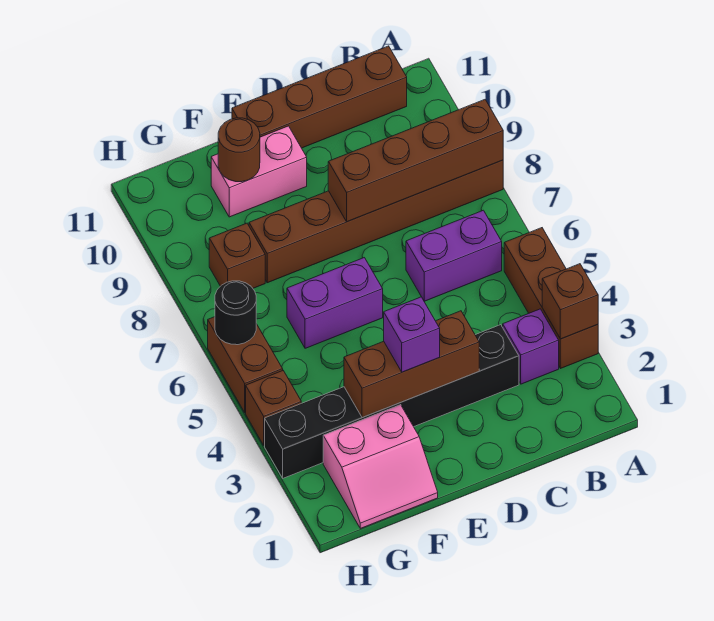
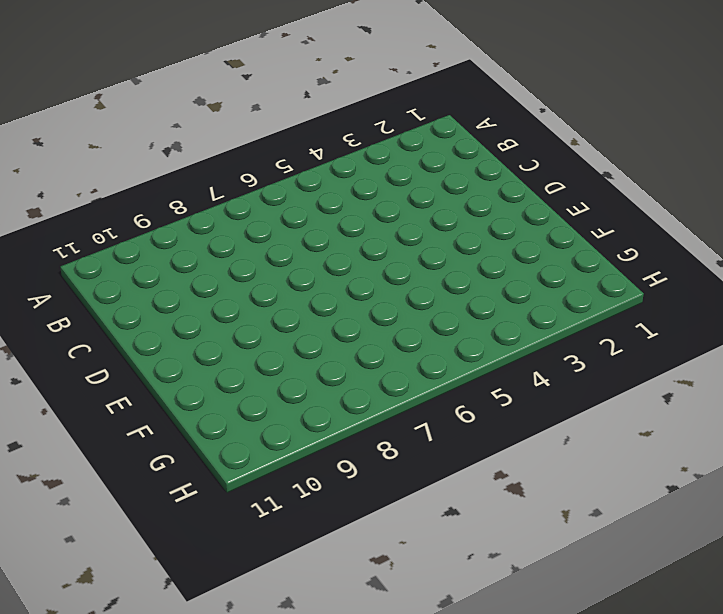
none -> brown brick A3:A5 level 1
none -> brown brick A8:F8 level 1
none -> purple brick B3 level 1

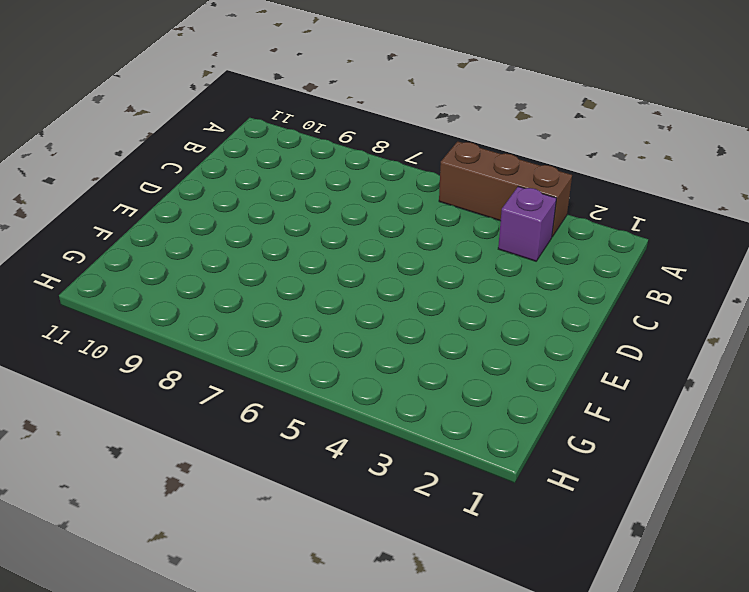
none -> brown brick A8:F8 level 1
none -> purple brick B6:C6 level 1
none -> brown brick B11:E11 level 1

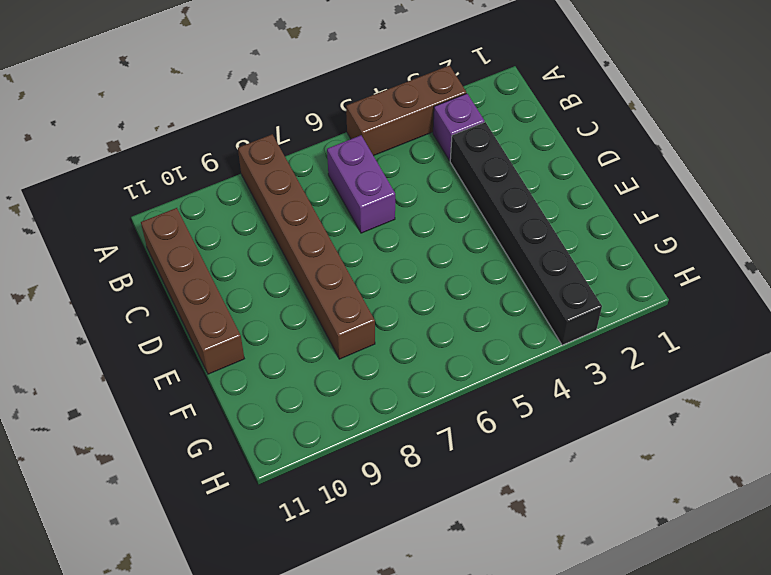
none -> purple brick E6:F6 level 1
none -> pink brick E10:F10 level 1
none -> pink slope F1:G2 level 1 top 2

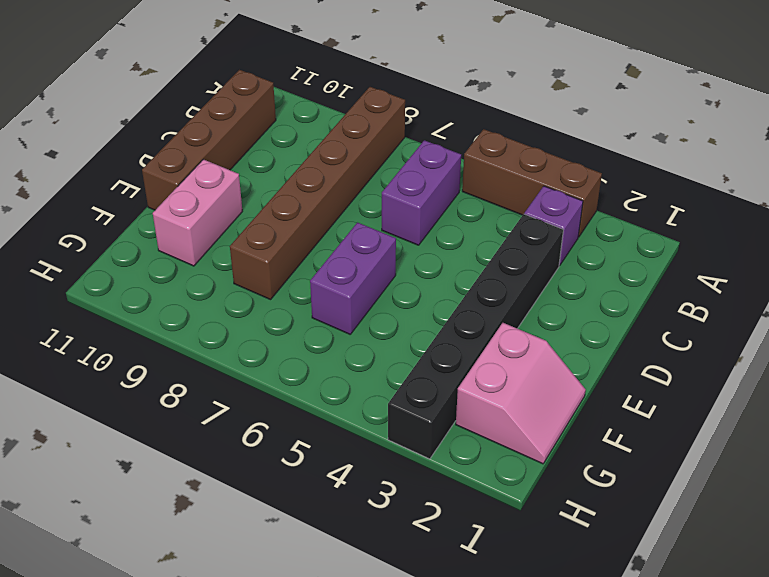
none -> brown brick G8 level 1
none -> brown brick H4 level 1
none -> brown brick H5:H6 level 1

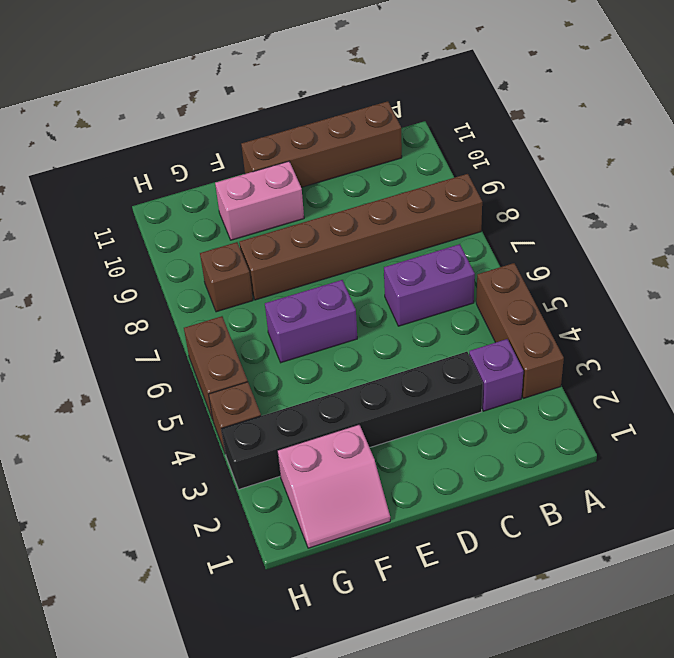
none -> brown brick A3 level 2
none -> brown brick A8:D8 level 2
none -> brown brick D3:F3 level 2

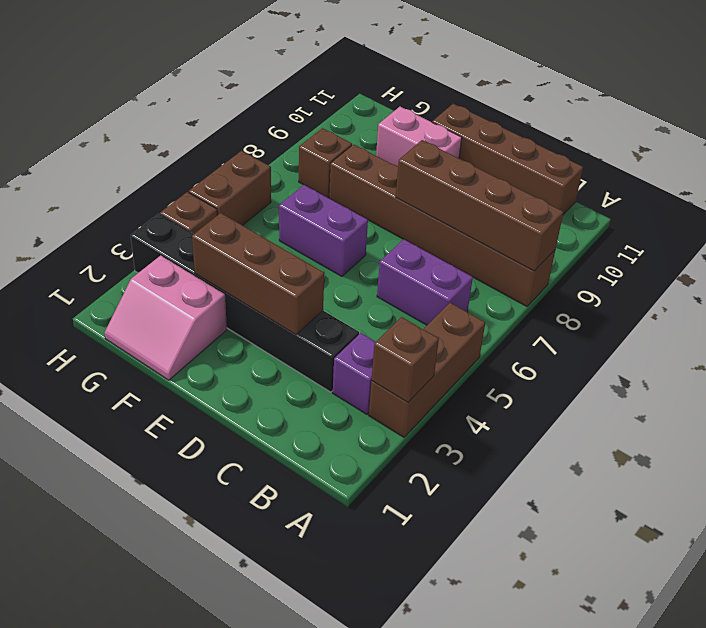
none -> brown round brick F10 level 2
none -> black round brick H6 level 2
none -> purple brick E3 level 3

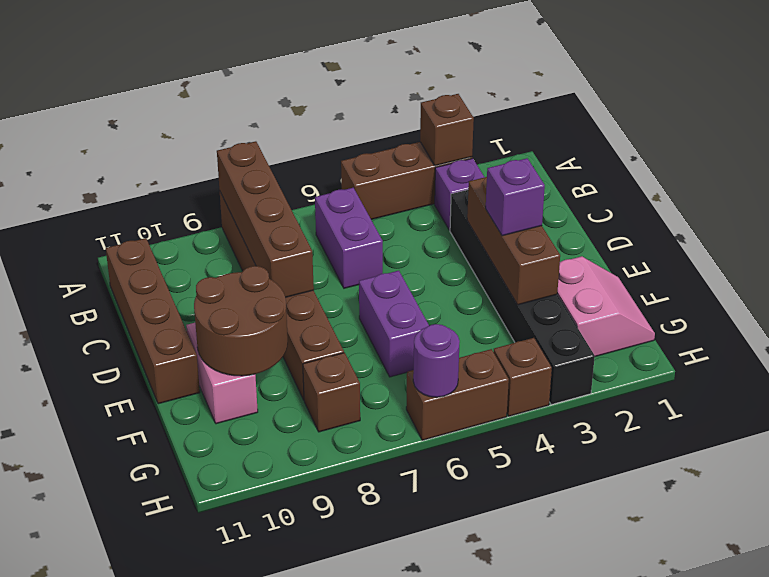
brown round brick E9:F10 level 2 -> brown round brick F10 level 2
purple round brick H6 level 2 -> black round brick H6 level 2

